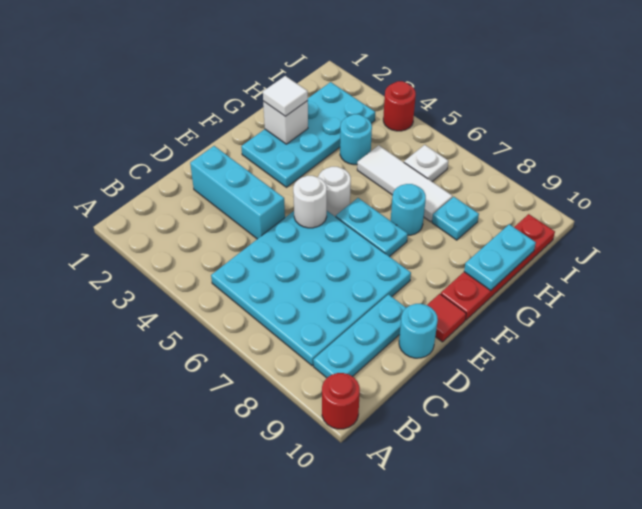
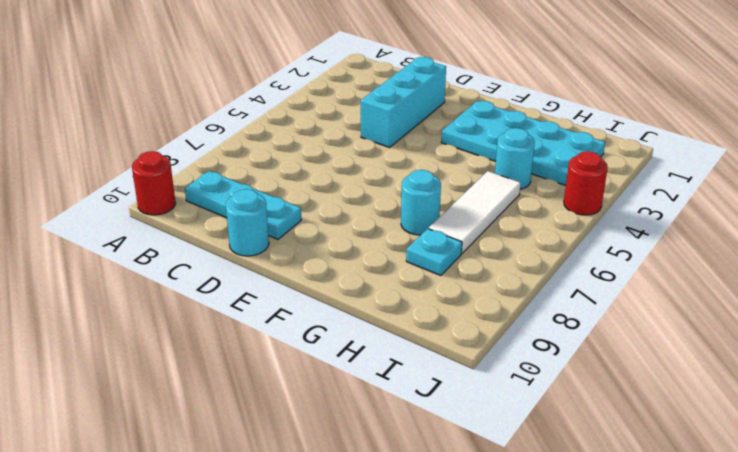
none -> cyan plate B5:E8 level 1
none -> red tile E10 level 1
none -> white round brick F5 level 1

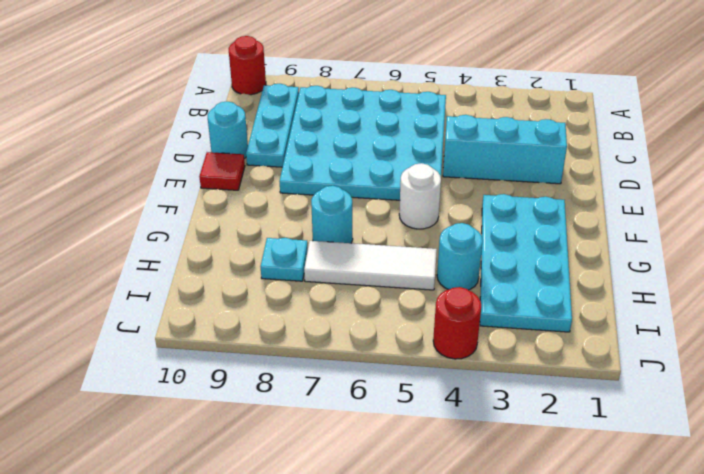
none -> cyan plate F6:F7 level 1
none -> red plate F10:I10 level 1
none -> white plate I6 level 1

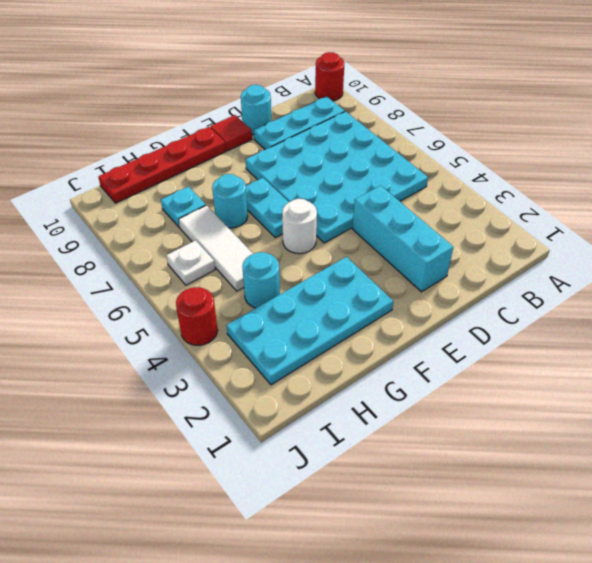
none -> white round brick E5 level 2
none -> white brick G2 level 2
none -> cyan plate G10:H10 level 2

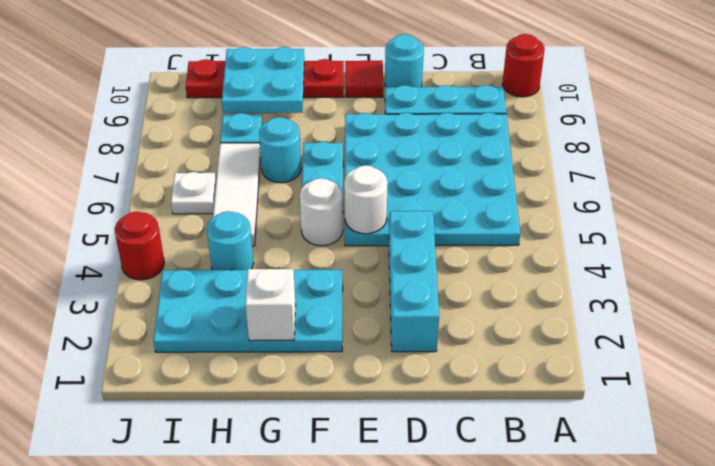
cyan plate G9:H10 level 2 -> cyan plate G10:H10 level 2
none -> white tile G2 level 3

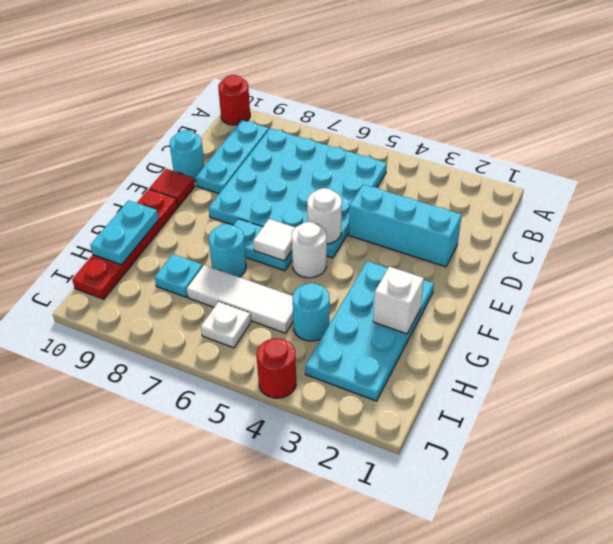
white tile F6 level 2 -> white tile G2 level 3

